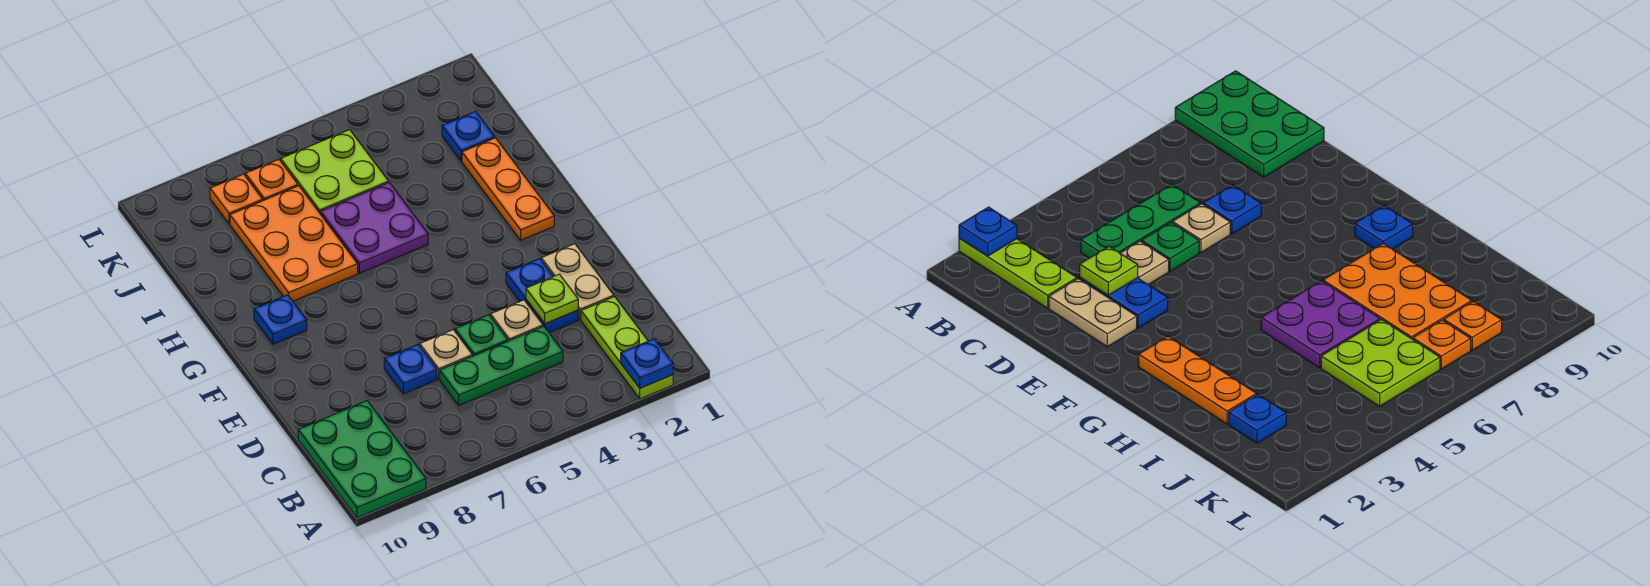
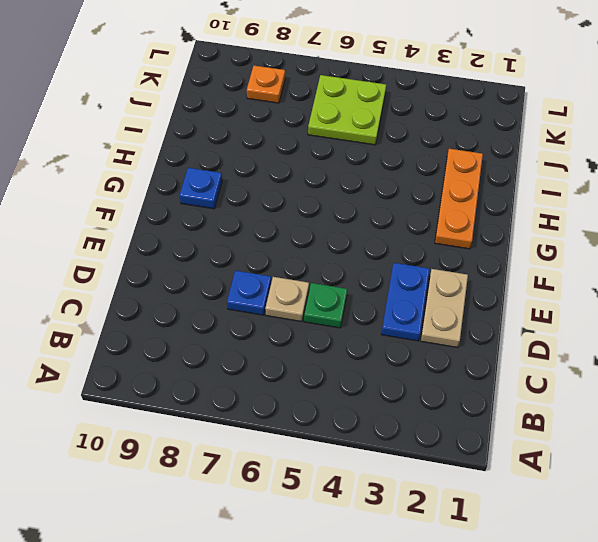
none -> lime plate A2:C2 level 1
none -> green plate A9:C10 level 1
none -> green plate C4:C6 level 1

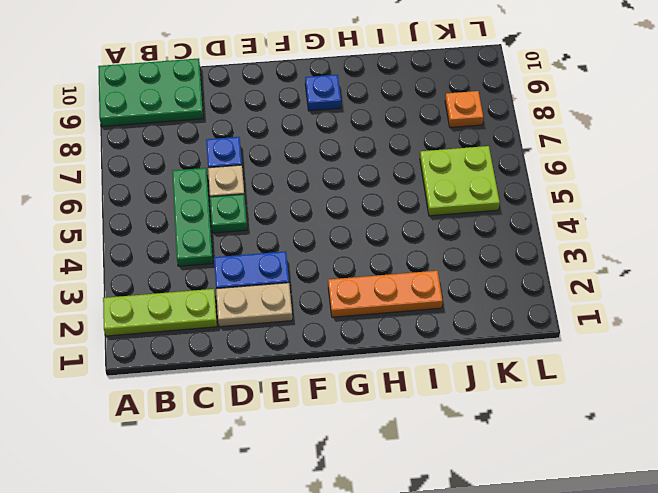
none -> tan plate D4 level 1
none -> purple plate H5:I6 level 1
none -> orange plate H7:J8 level 1

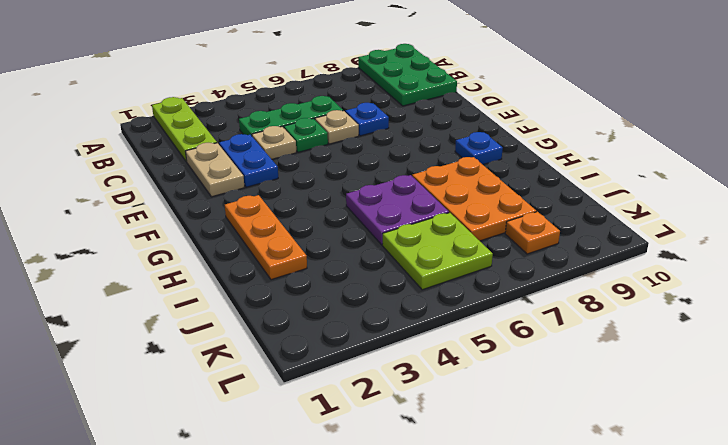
none -> blue plate J2 level 1
none -> orange plate K7 level 1
none -> blue plate A2 level 2

